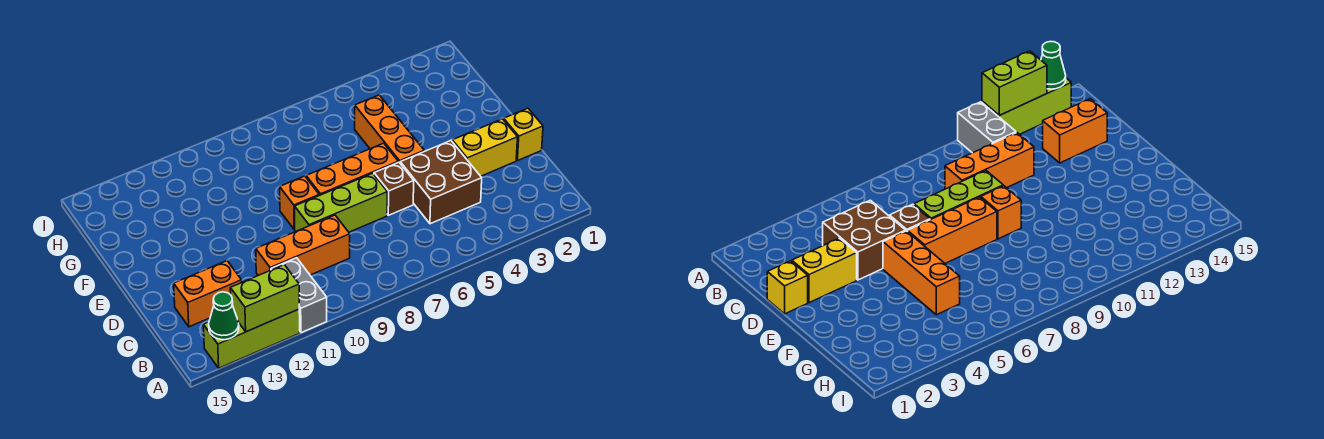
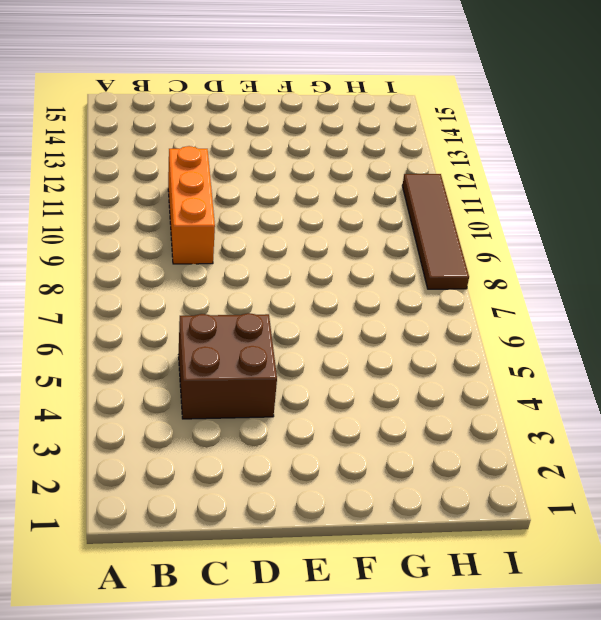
brown tile I8:I11 level 1 -> none
none -> grey brick A11:B11 level 1
none -> lime brick A12:A14 level 1
none -> orange brick C13:C14 level 1

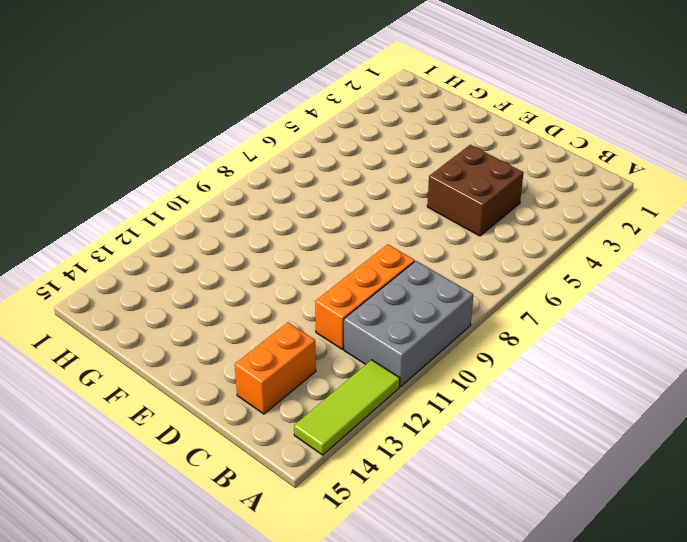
grey brick A9:B11 level 1 -> grey brick A11:B11 level 1
lime tile A12:A14 level 1 -> lime brick A12:A14 level 1
none -> yellow brick D1 level 1
none -> yellow brick D2:D3 level 1
none -> brown brick D6 level 1

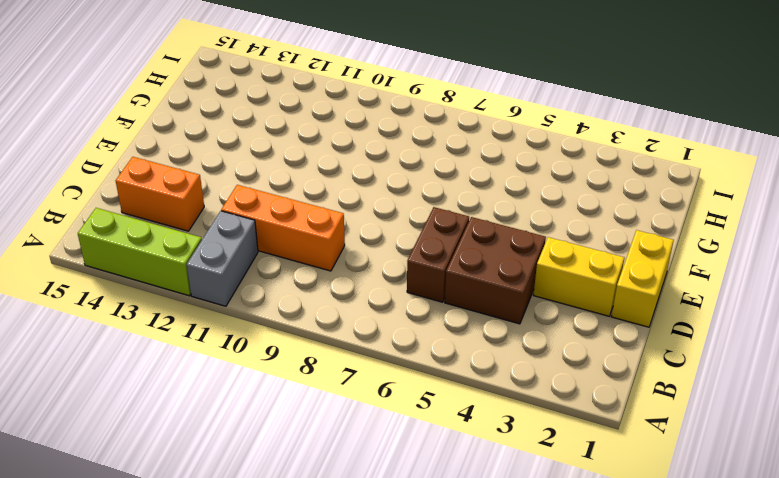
brown brick C6:D6 level 1 -> brown brick D6 level 1
yellow brick D1:E1 level 1 -> yellow brick D1 level 1
none -> lime brick D7:D9 level 1
none -> orange brick E5:G5 level 1
none -> orange brick E6:E8 level 1

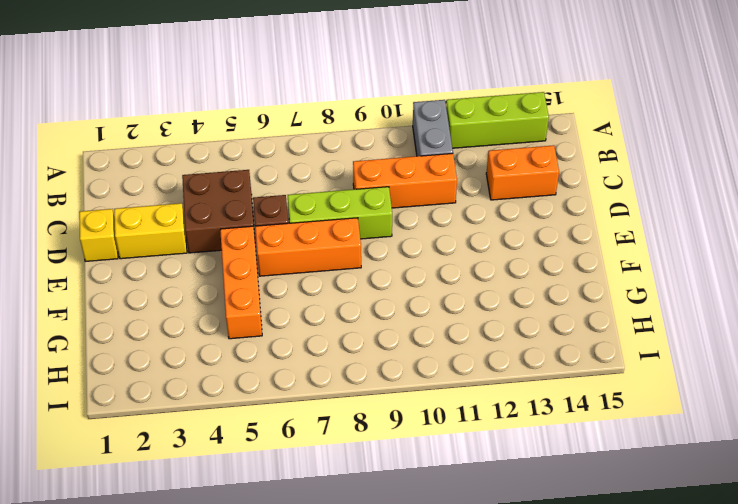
none -> orange brick E9 level 1
none -> lime brick A12:A13 level 2
none -> green cone A14 level 2

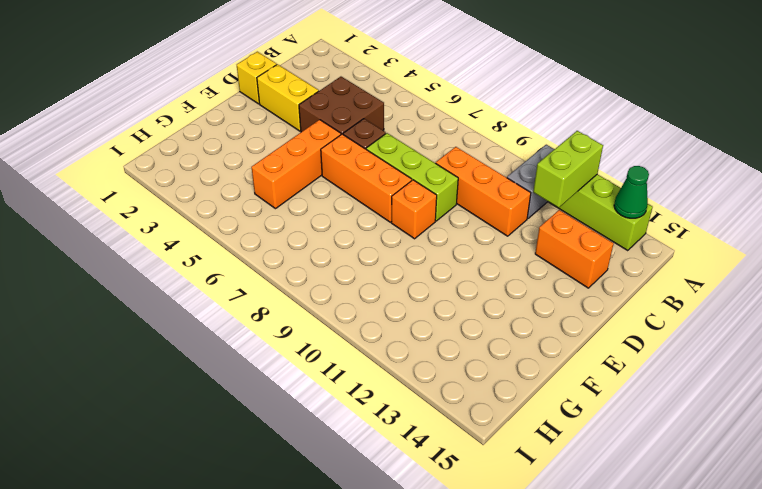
lime brick A12:B12 level 2 -> lime brick A12:A13 level 2

